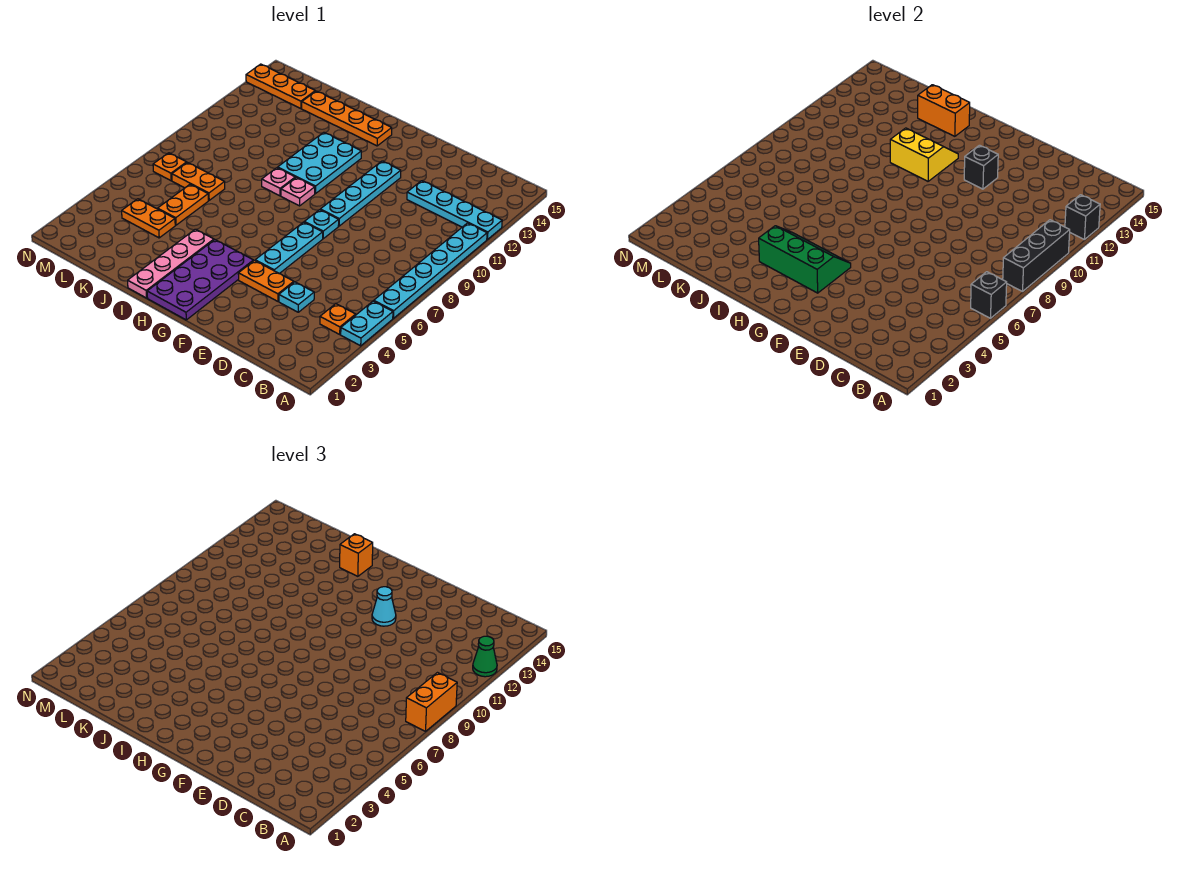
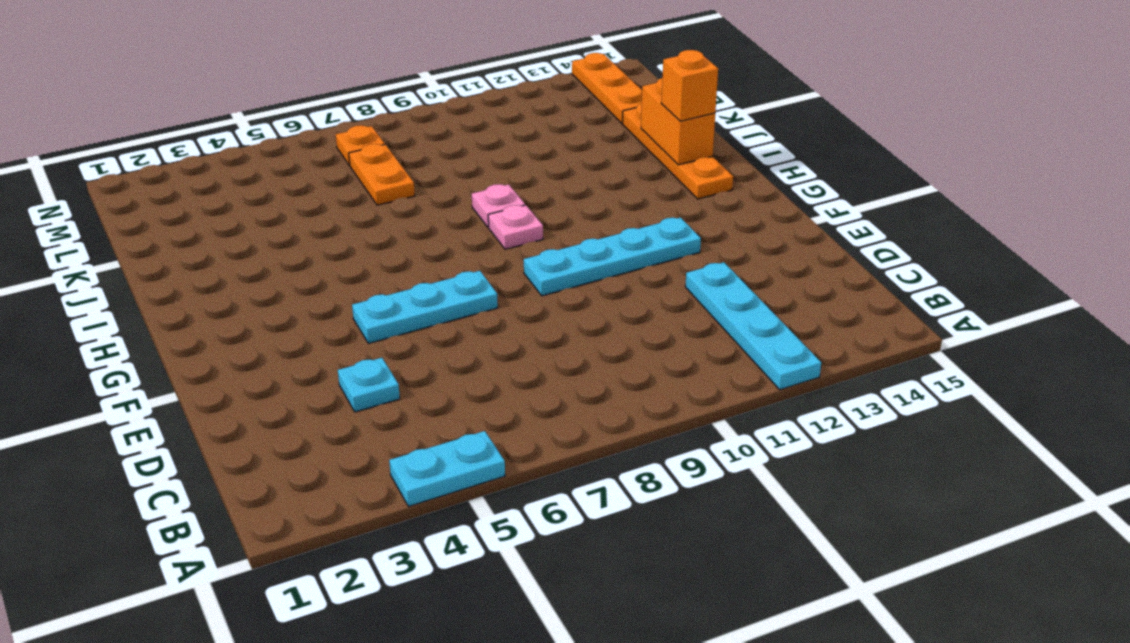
none -> cyan plate A6:A11 level 1
none -> orange plate B4 level 1
none -> orange plate E4:F4 level 1
none -> cyan plate F8 level 1

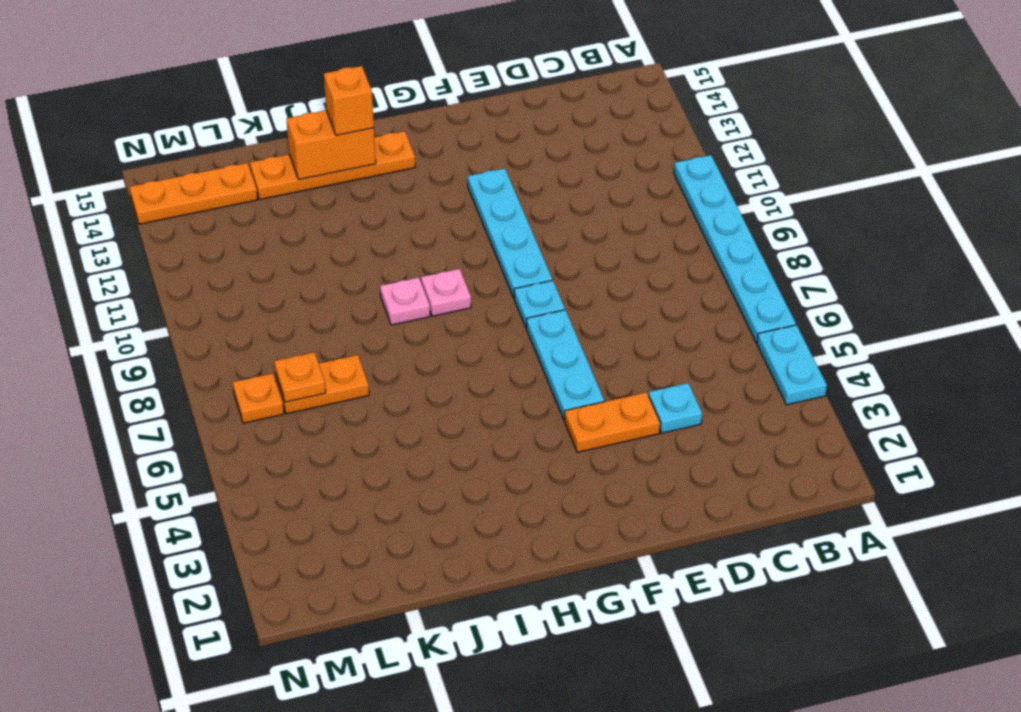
orange plate L7 level 2 -> orange plate B4 level 1
none -> cyan plate A12:D12 level 1
none -> purple plate G1:H4 level 1
none -> cyan plate H10:I12 level 1
none -> pink plate I1:I4 level 1

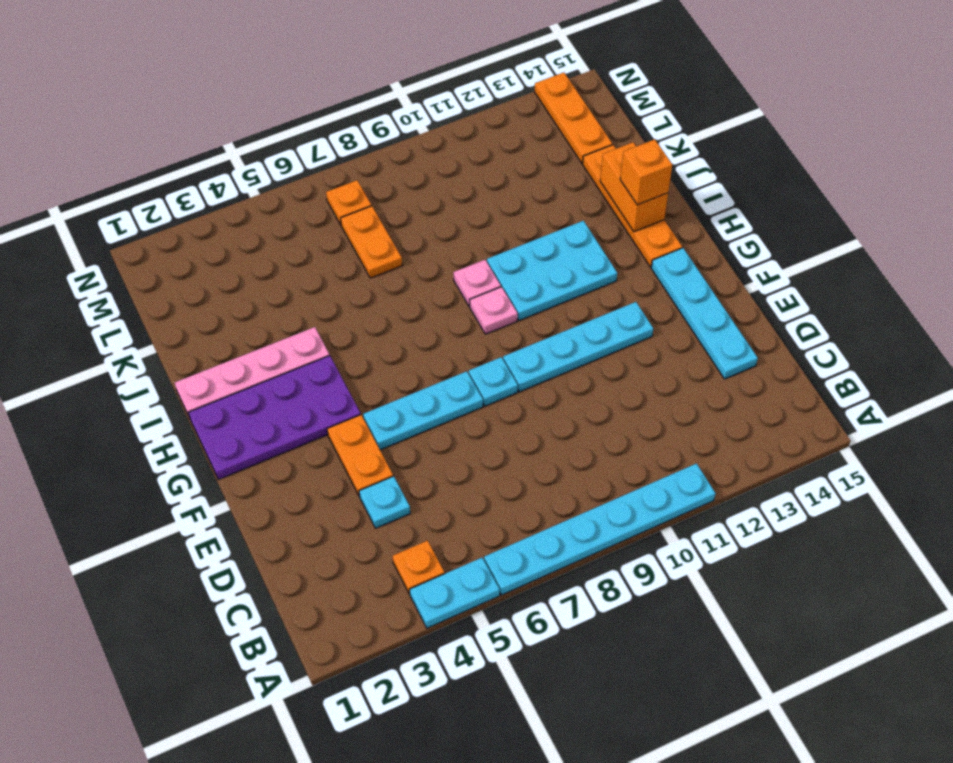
cyan plate D14:G14 level 1 -> cyan plate A12:D12 level 1
none -> orange plate K4:L4 level 1
none -> orange plate K5:K6 level 1
none -> black brick A6 level 2
none -> black brick A8:A10 level 2

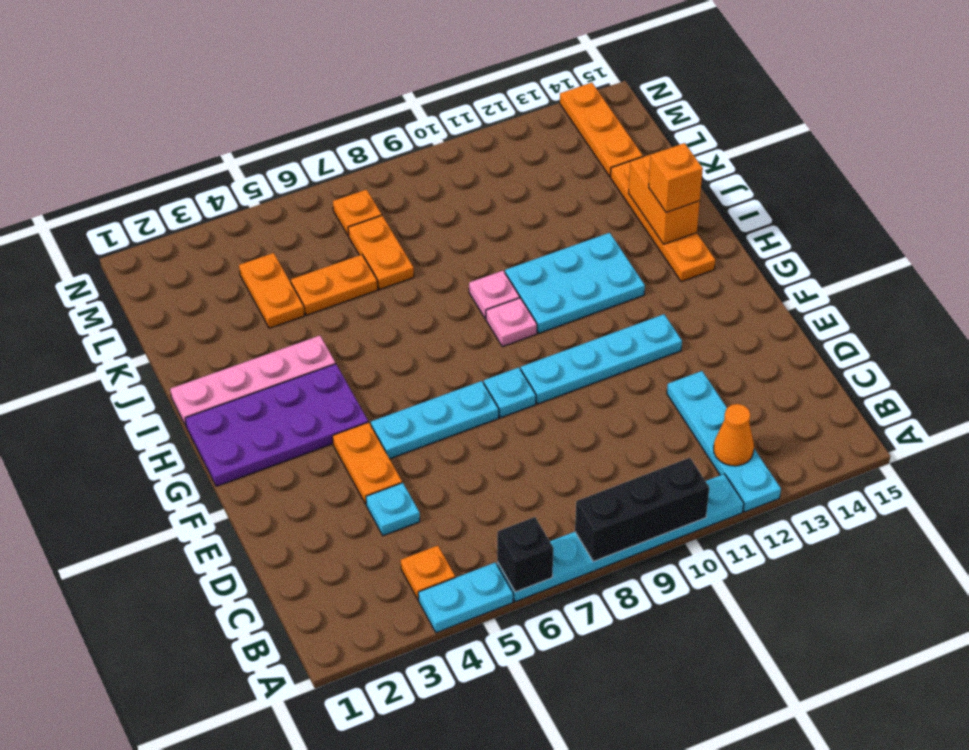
orange cone B12 level 2 -> none
none -> black brick A12 level 2
none -> black brick F12 level 2
none -> green slope G3:I4 level 2 top 3
none -> yellow slope H11:I12 level 2 top 11

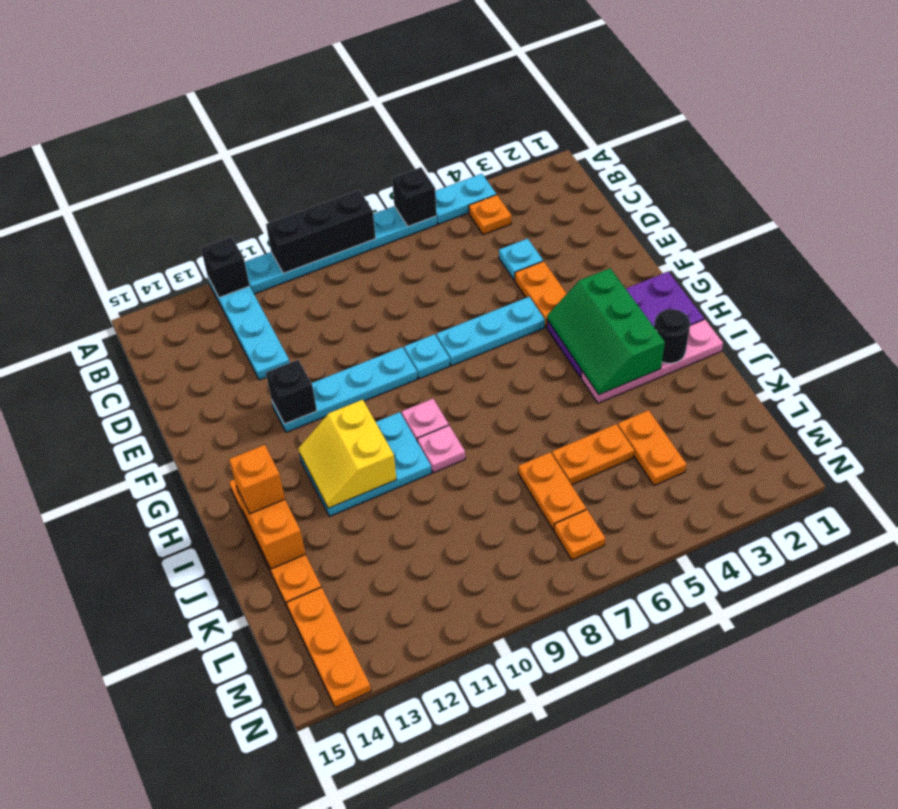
black round brick I2 level 2 -> none
none -> orange brick A8:A9 level 3
none -> green cone A12 level 3
none -> cyan cone F12 level 3

